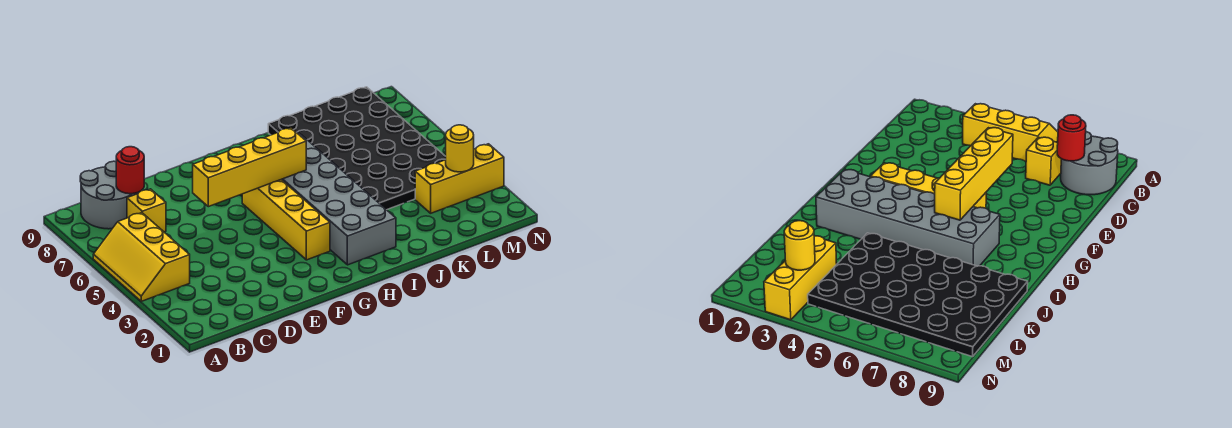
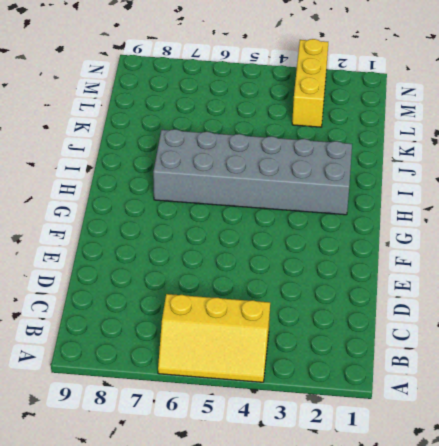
none -> grey round brick B8:C9 level 1
none -> yellow brick C7 level 1

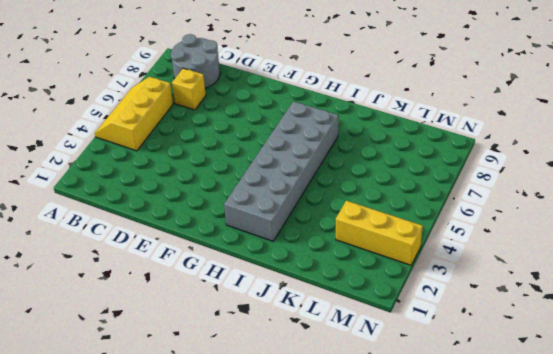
none -> yellow brick G3:G6 level 1
none -> black plate J4:M9 level 1

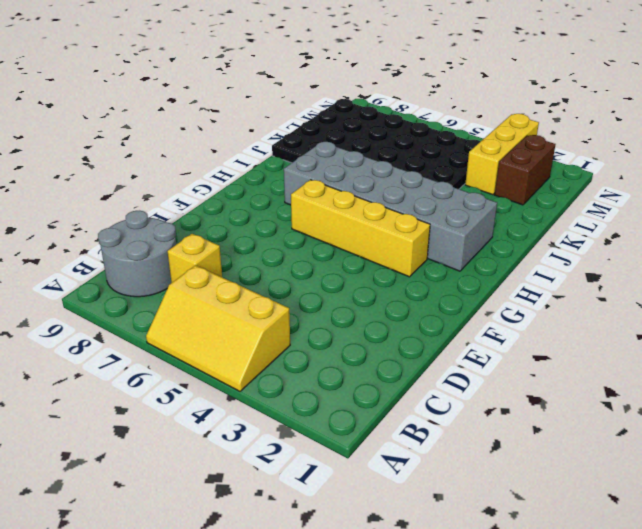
brown brick L2:M2 level 1 -> none
none -> red round brick C8 level 2
none -> yellow brick E6:H6 level 2

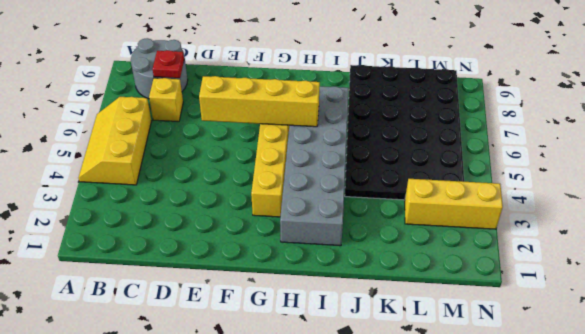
red plate C8 level 2 -> red round brick C8 level 2
none -> yellow round brick M3 level 2

